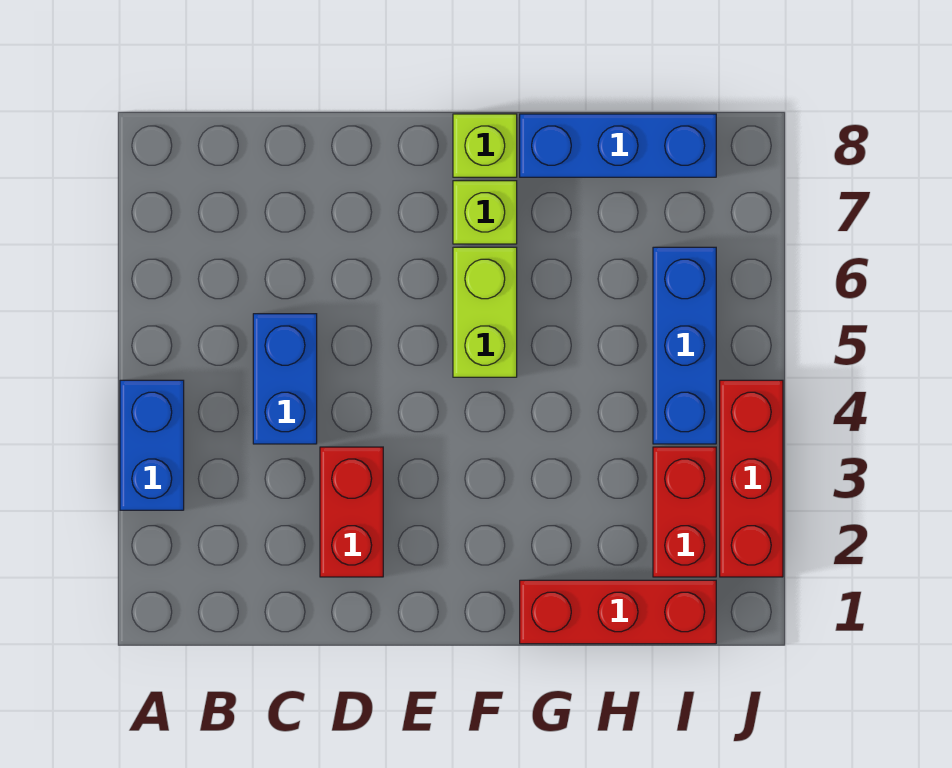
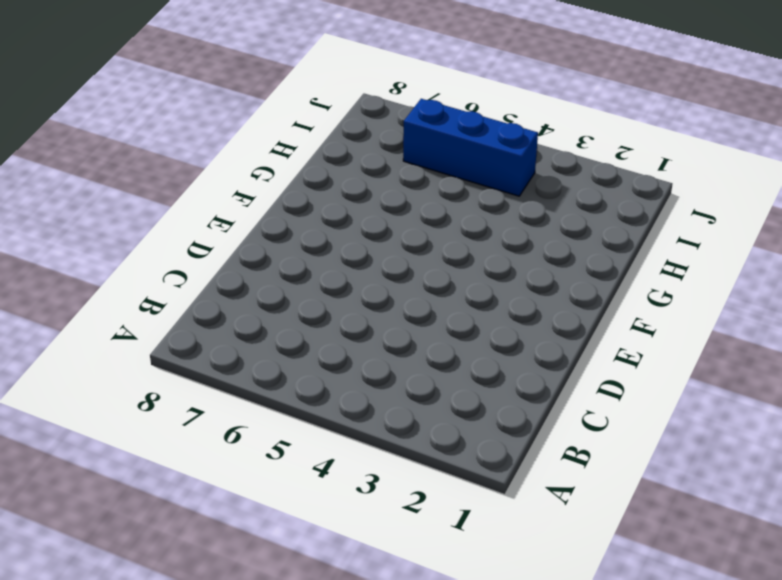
none -> blue brick A3:A4 level 1
none -> blue brick C4:C5 level 1

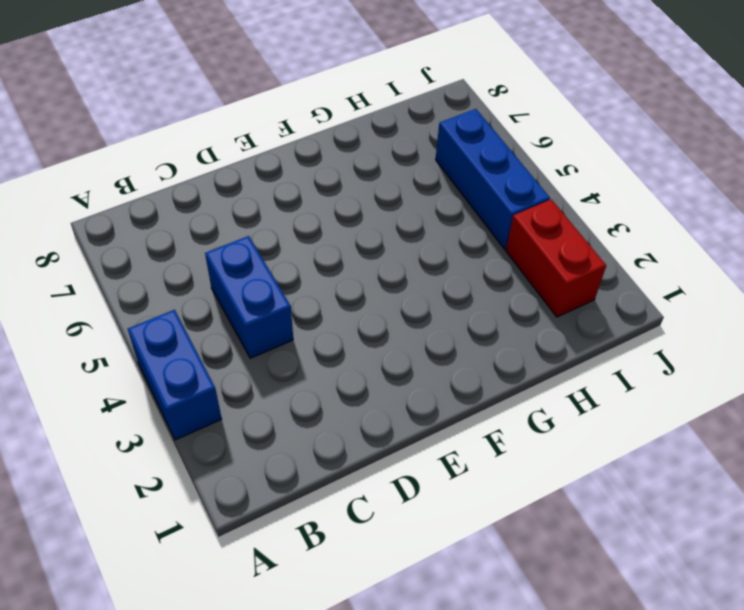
none -> red brick D2:D3 level 1
none -> lime brick F5:F6 level 1

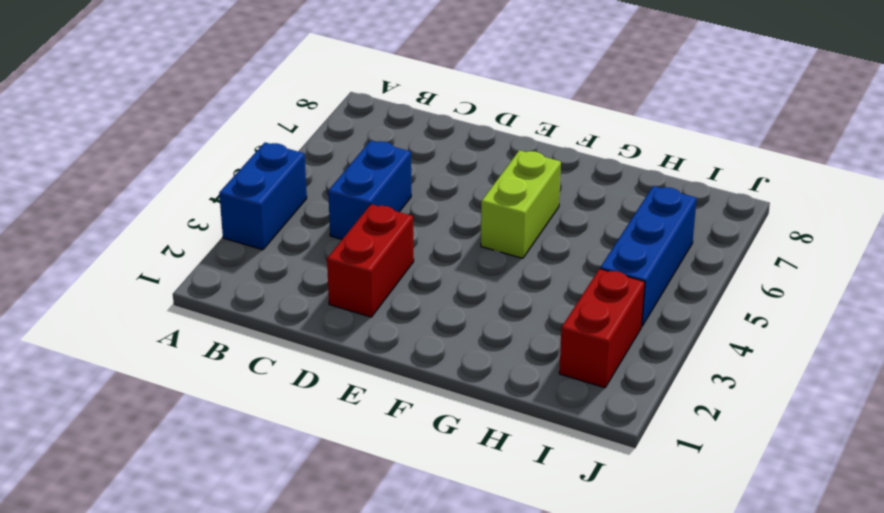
none -> lime brick F7 level 1
none -> lime brick F8 level 1

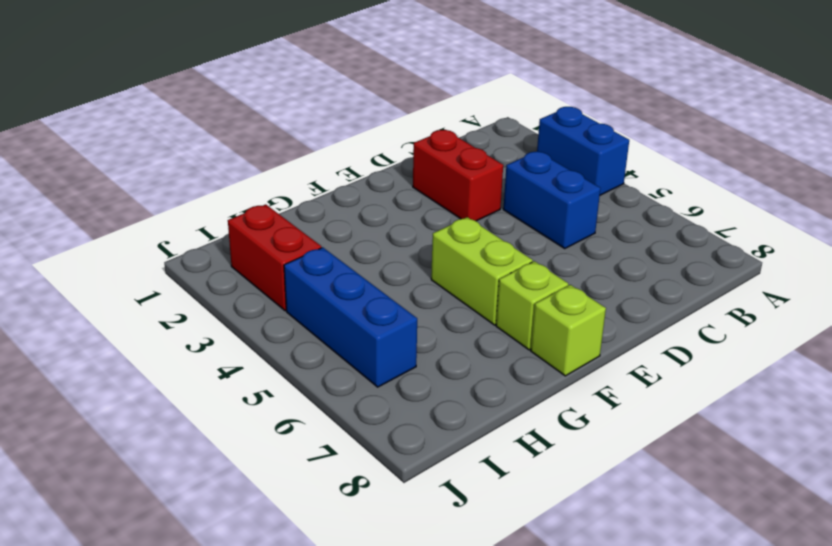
none -> red brick G1:I1 level 1
none -> blue brick G8:I8 level 1

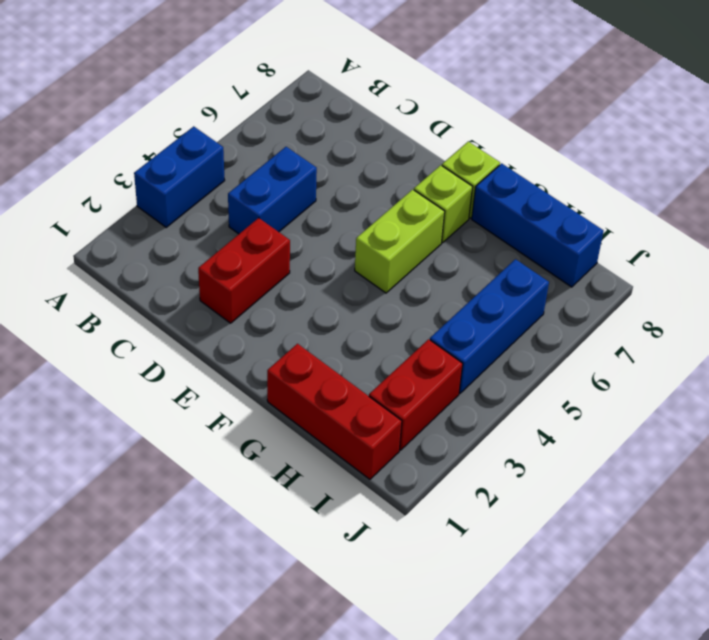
none -> red brick J2:J4 level 1

